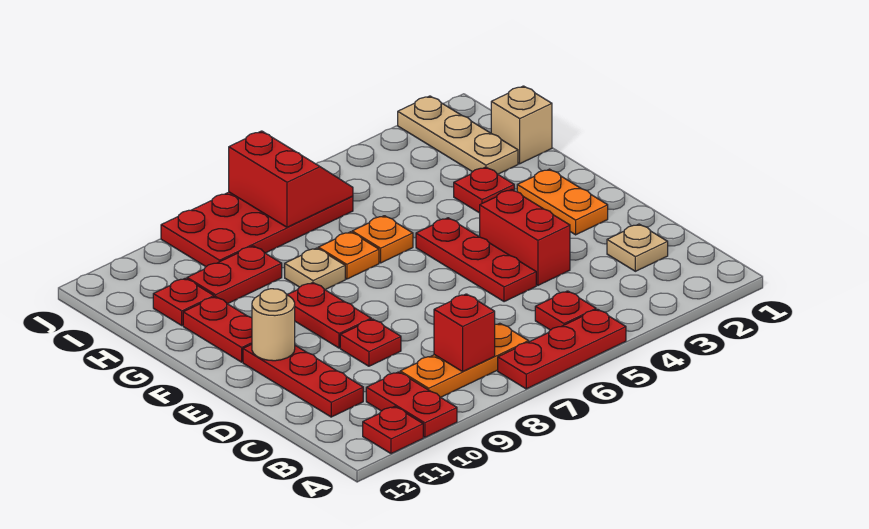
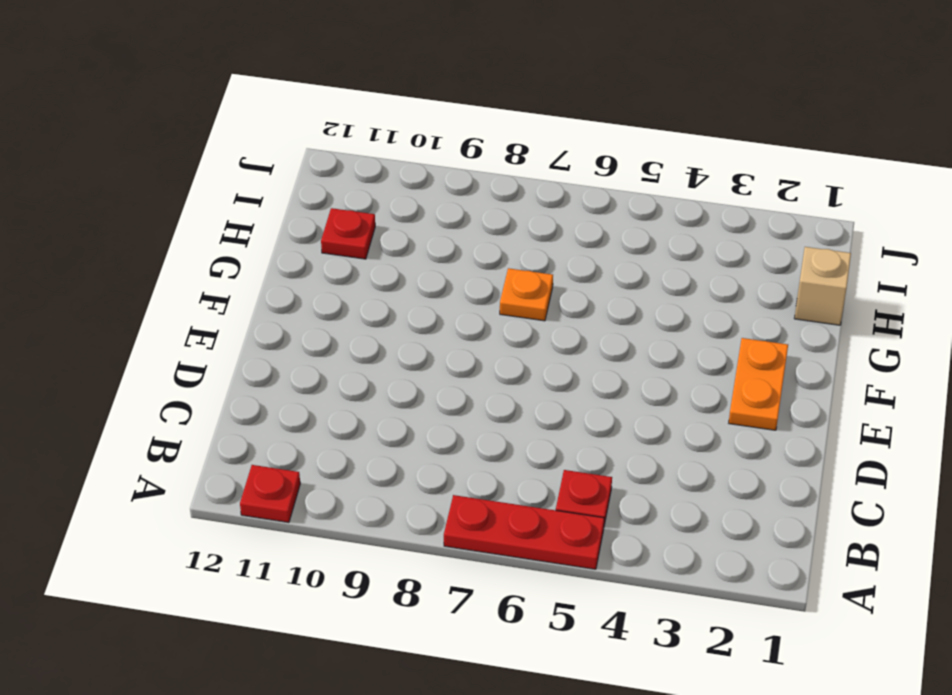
none -> red plate A10:B10 level 1
none -> orange plate B7:B9 level 1
none -> tan plate C2 level 1

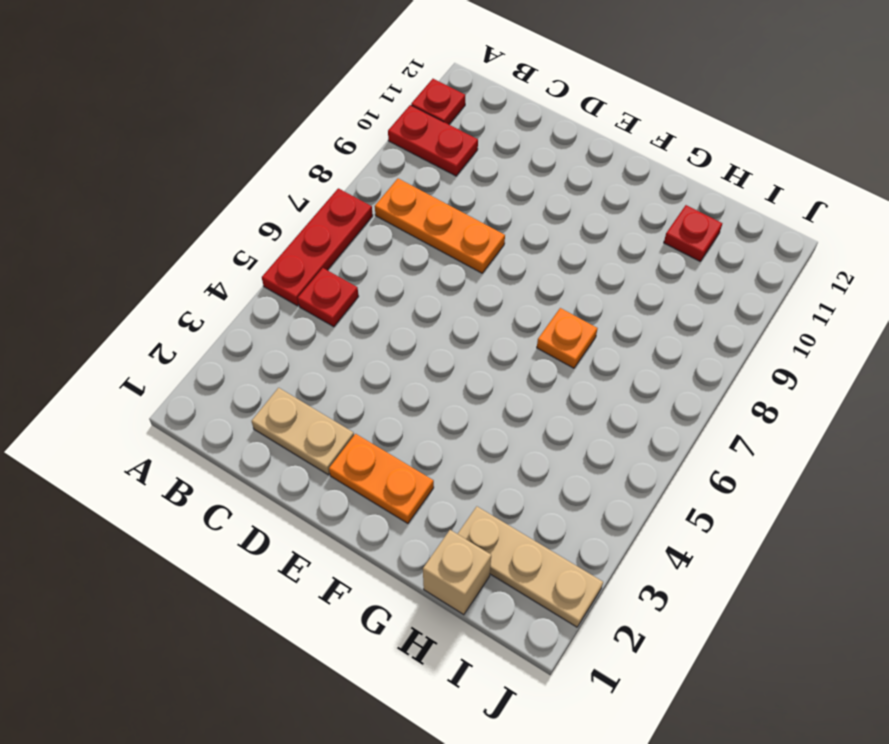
orange plate B8:D8 level 1 -> orange plate B7:B9 level 1
tan plate C2:D2 level 1 -> tan plate C2 level 1
none -> red plate C11:E11 level 1
none -> red brick D4:E4 level 1
none -> red plate D5:F5 level 1

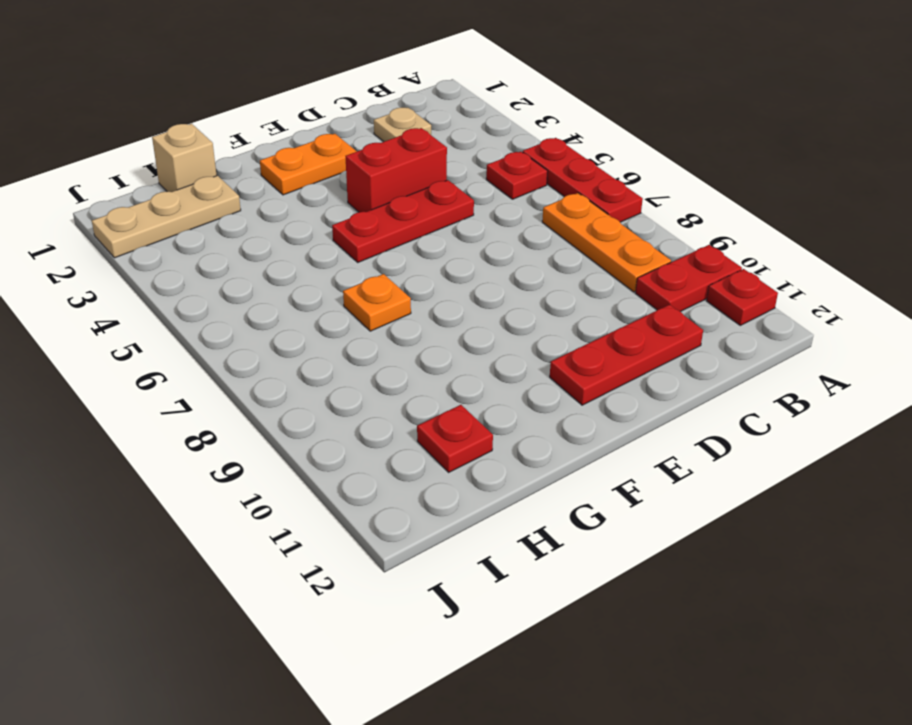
none -> red plate D9 level 1
none -> red plate E9:F9 level 1
none -> red plate F11:G11 level 1

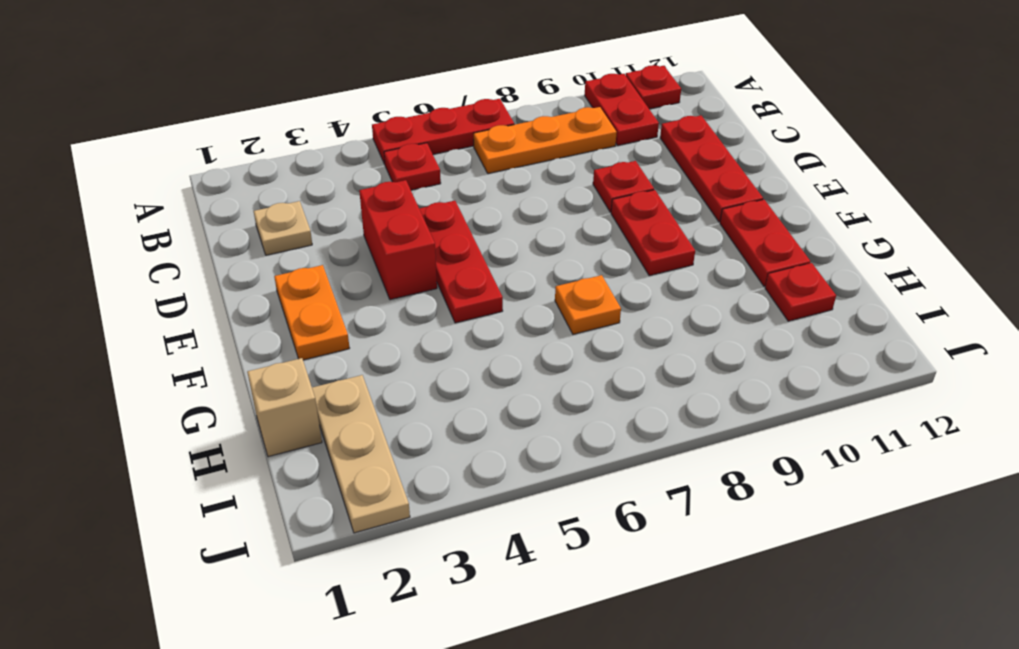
none -> red plate G3 level 1
none -> orange plate G6 level 1
none -> tan plate G8 level 1

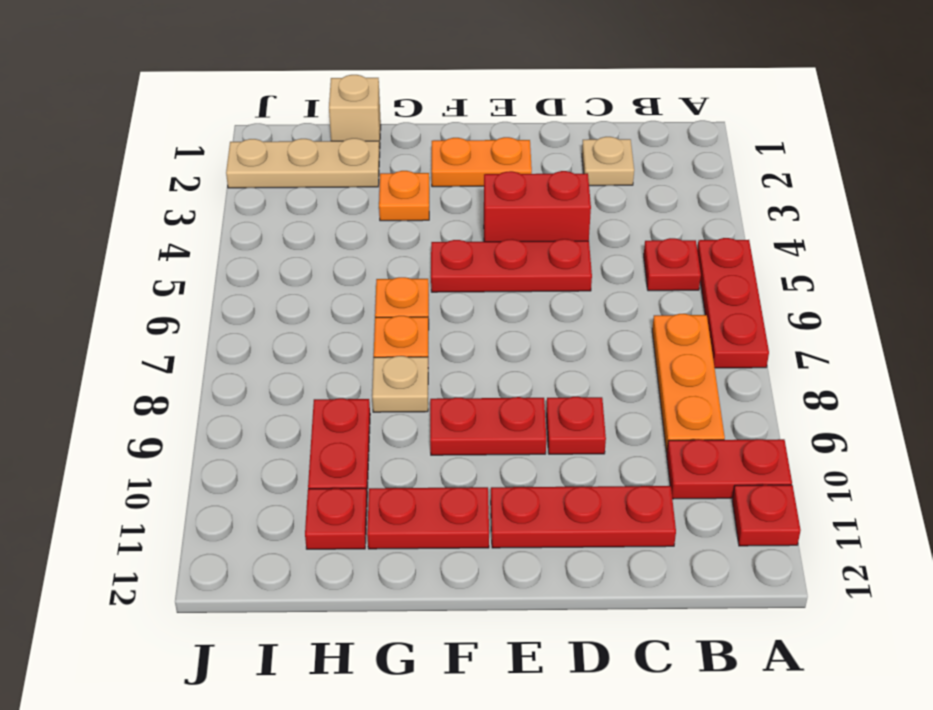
orange plate G3 level 1 -> red plate G3 level 1
none -> red plate I6:J9 level 1
none -> red brick B8 level 2
none -> tan round brick E11 level 2

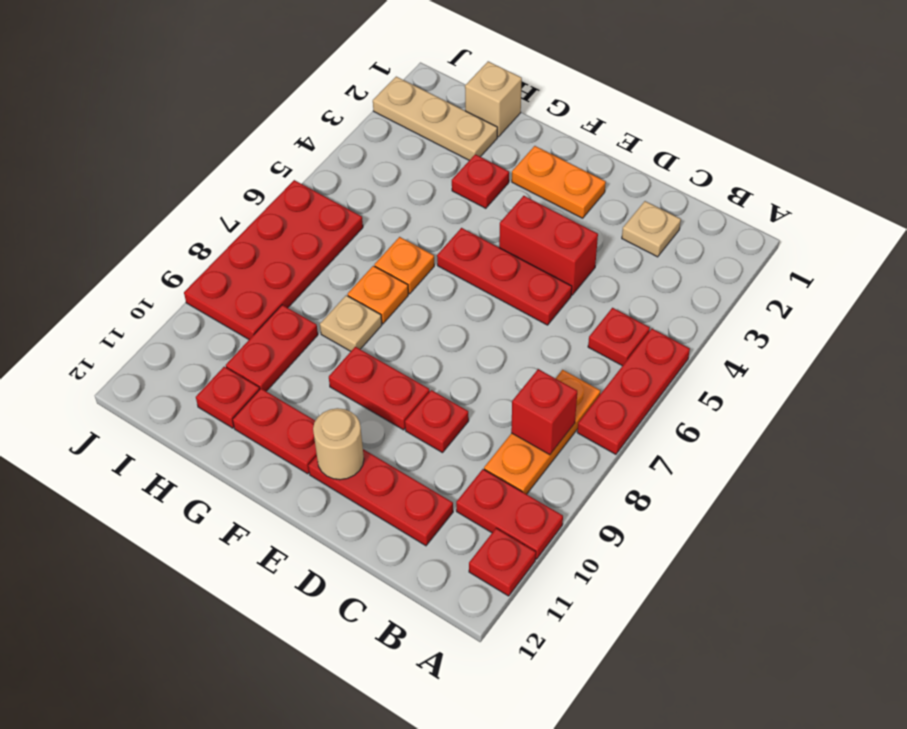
none -> red slope I6:J7 level 2 top 7

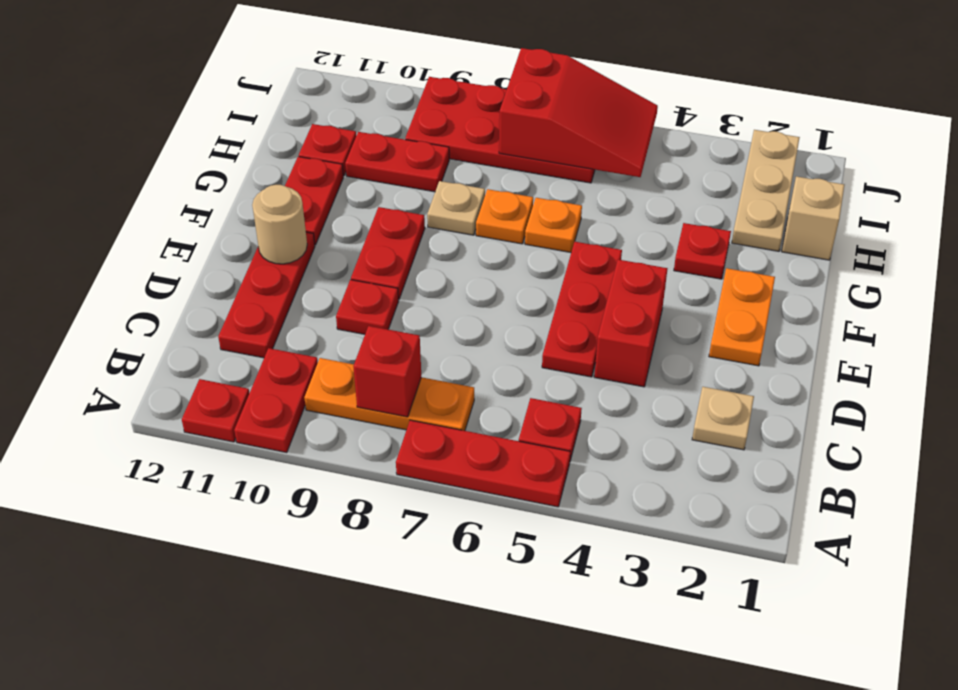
red slope I5:J7 level 2 top 7 -> red slope I6:J7 level 2 top 7

